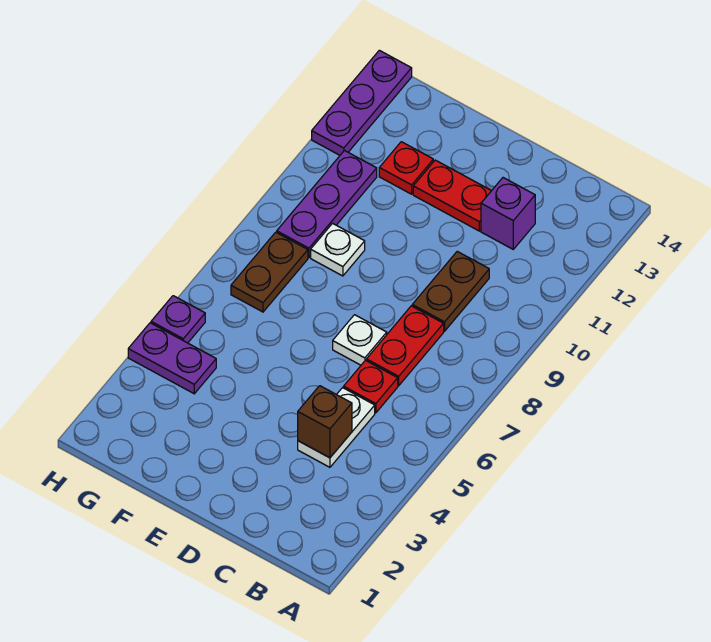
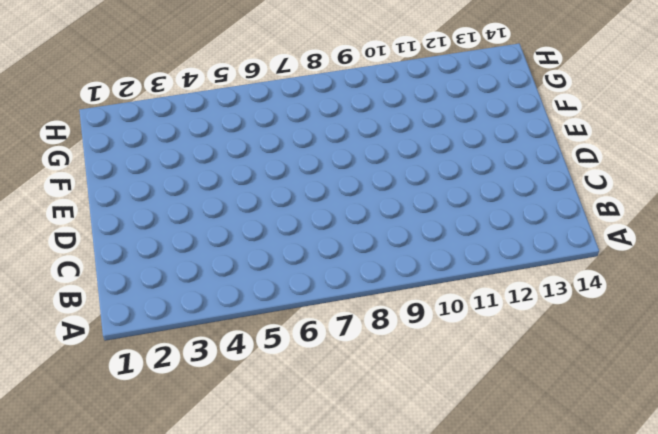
none -> white plate C4:C5 level 1
none -> red plate C6 level 1
none -> red plate C7:C8 level 1

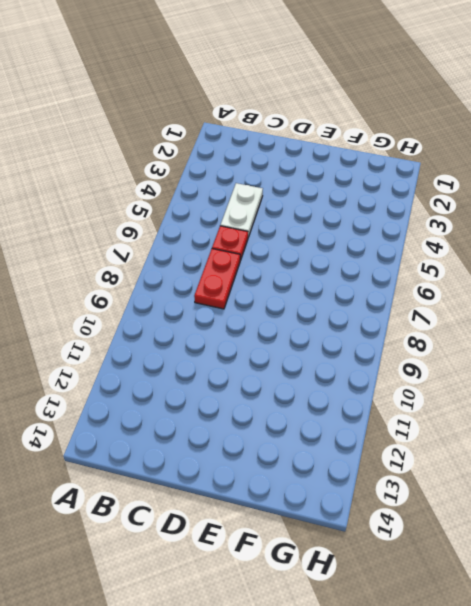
none -> brown plate C9:C10 level 1
none -> purple brick C12 level 1
none -> white plate D7 level 1

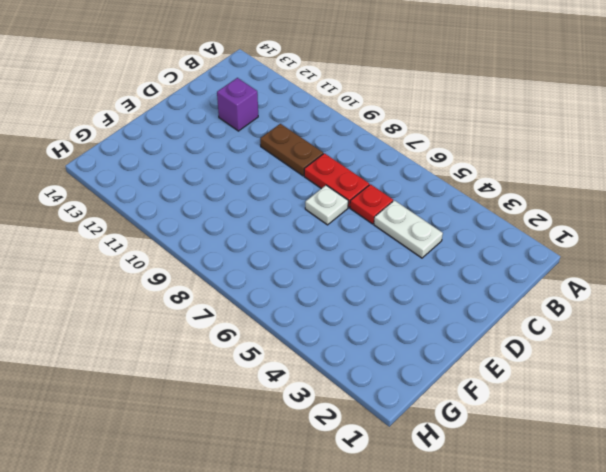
none -> red plate D12:E12 level 1
none -> white plate F9 level 1
none -> red plate F12 level 1

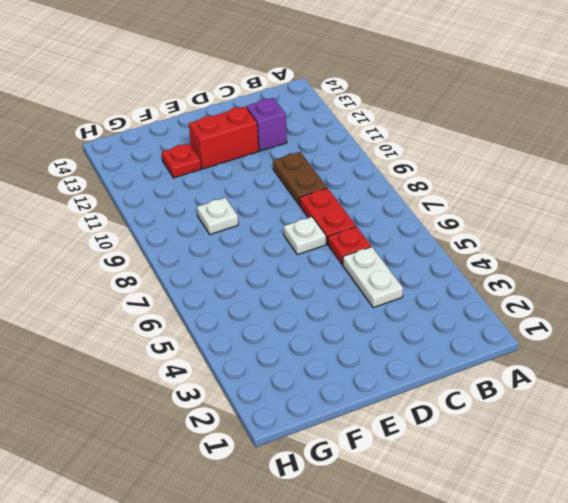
red brick D12:E12 level 1 -> red plate D12:E12 level 1
none -> purple plate G4:H4 level 1
none -> brown plate G7:G8 level 1
none -> purple plate G9:G11 level 1

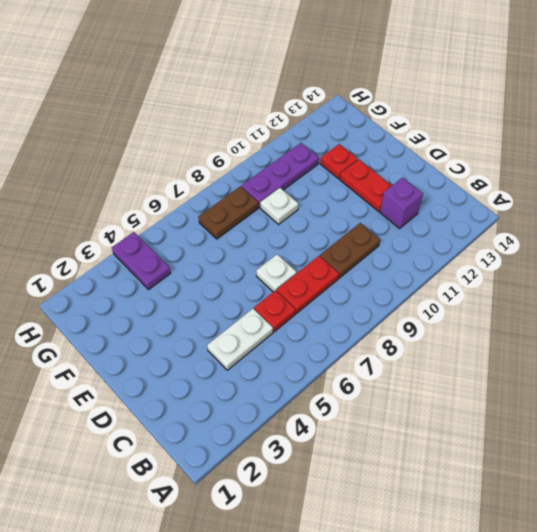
none -> purple plate H5 level 1
none -> purple plate H12:H14 level 1
none -> brown brick C4 level 2

